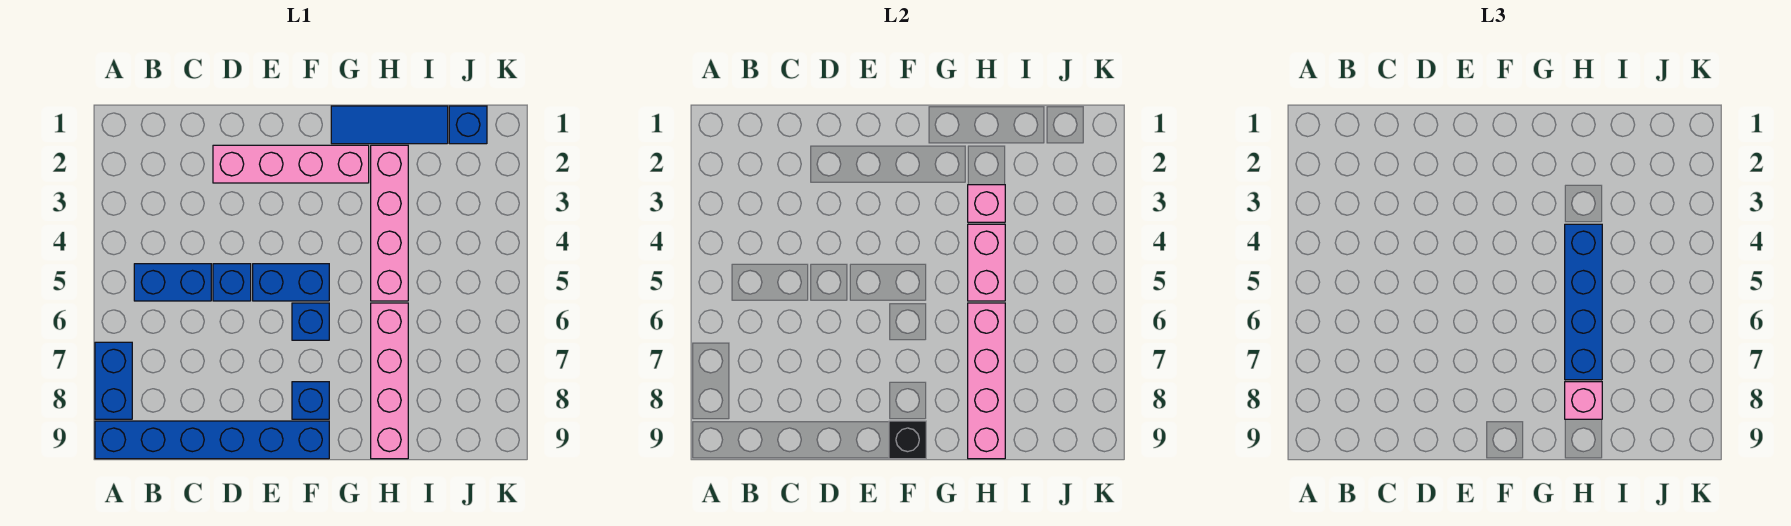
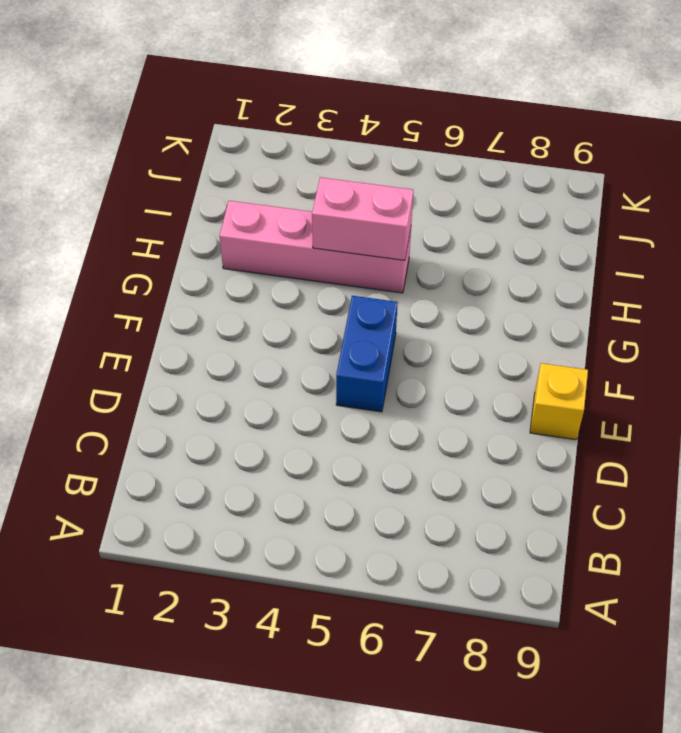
yellow brick E9 level 1 -> blue brick A9:F9 level 1
none -> blue brick A7:A8 level 1
none -> blue brick B5:C5 level 1
none -> pink brick D2:G2 level 1

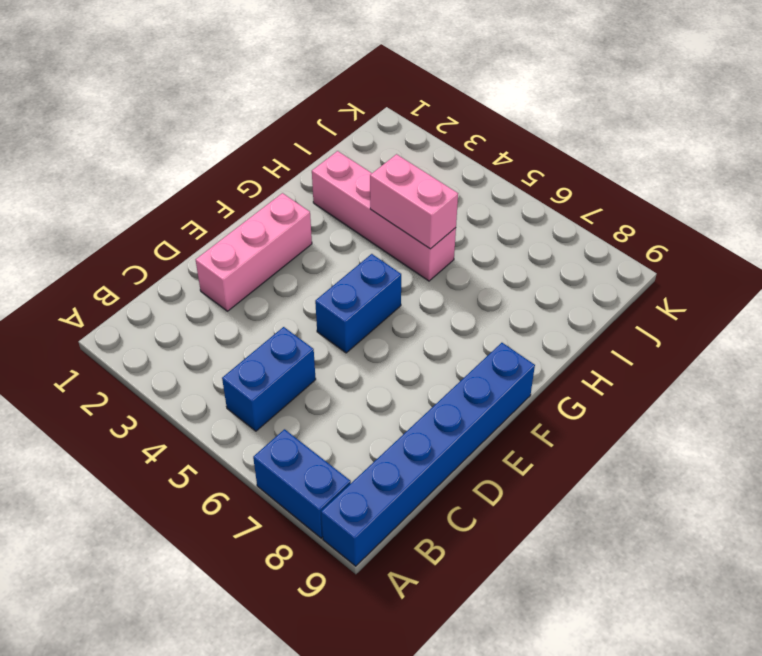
pink brick D2:F2 level 1 -> pink brick D2:G2 level 1
none -> blue brick D5 level 1
none -> blue brick F6 level 1
none -> blue brick F8 level 1

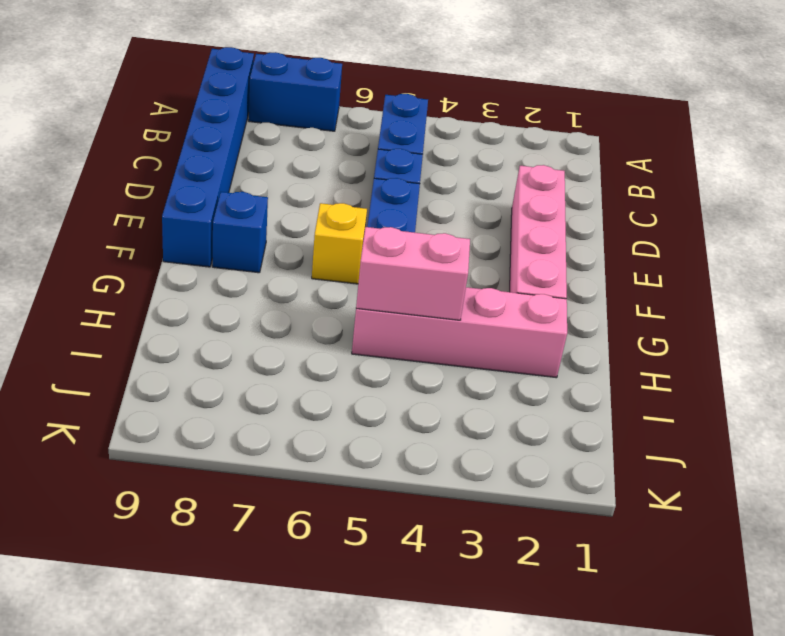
yellow brick F6 level 1 -> blue brick F6 level 1
none -> blue tile G1:I1 level 1
none -> pink brick H6:H9 level 1
none -> blue brick J1 level 1

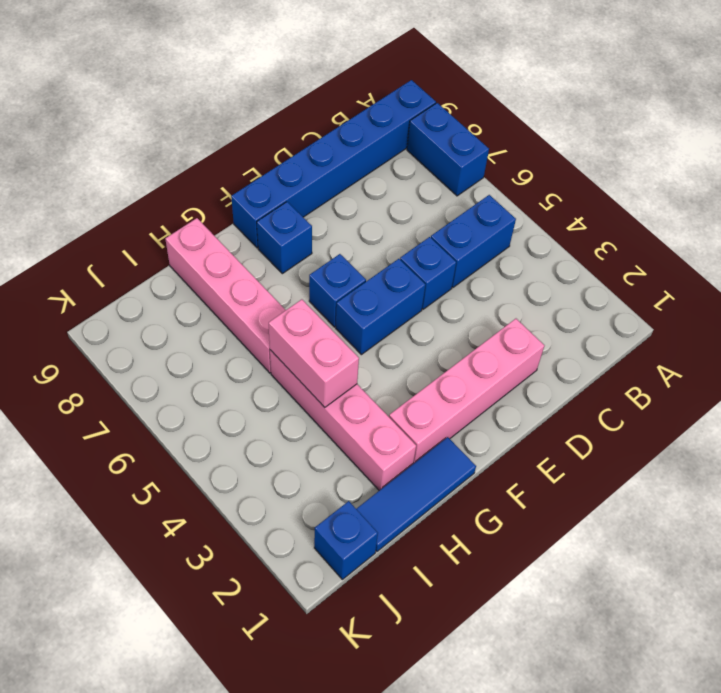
none -> black brick F9 level 2
none -> pink brick H3 level 2
none -> pink brick H6:H9 level 2

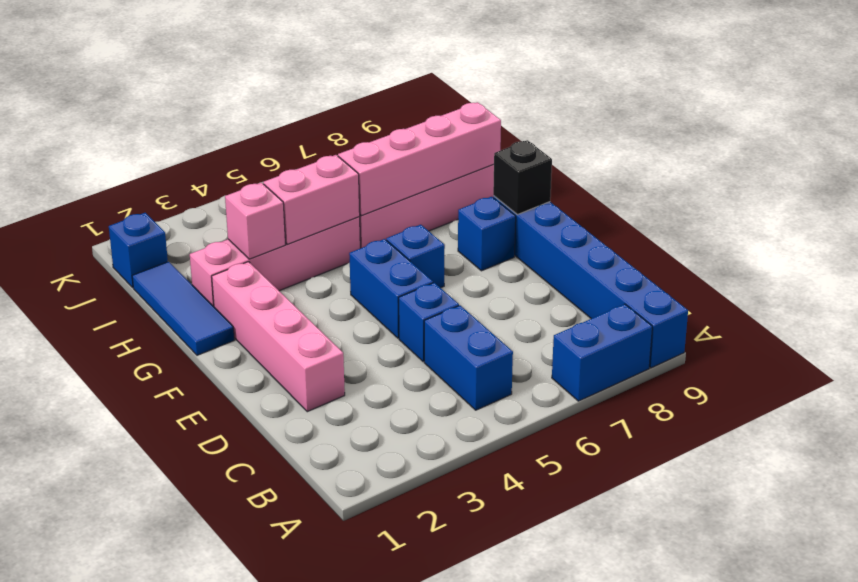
none -> blue brick H4:H7 level 3
none -> pink brick H8 level 3

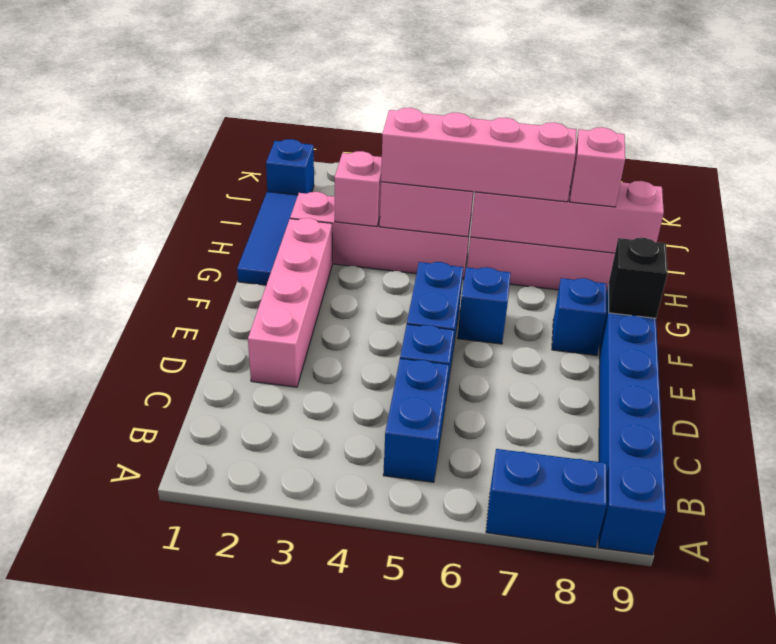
pink brick H4:H7 level 3 -> blue brick H4:H7 level 3

